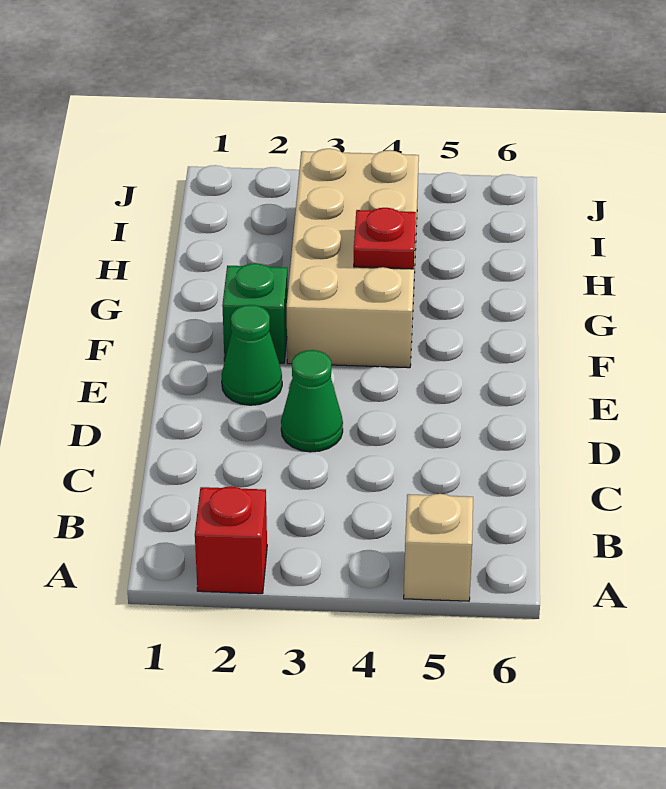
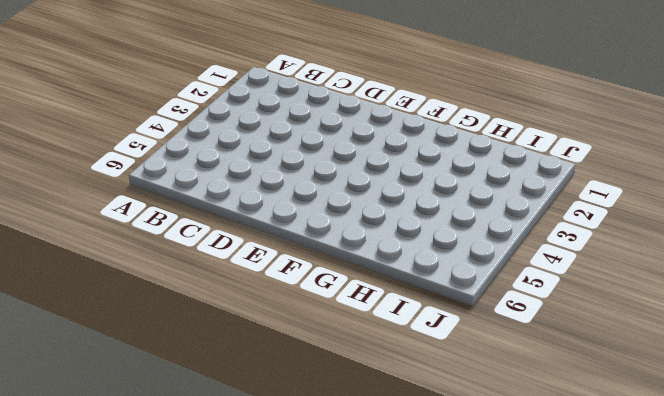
none -> red brick A2 level 1
none -> tan brick A5 level 1

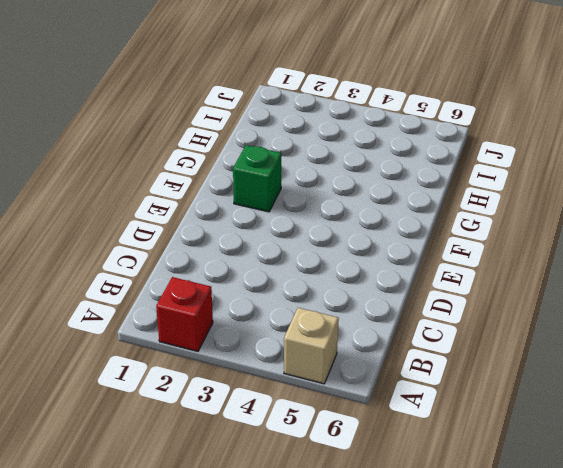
none -> green cone D3 level 1
none -> green cone E2 level 1

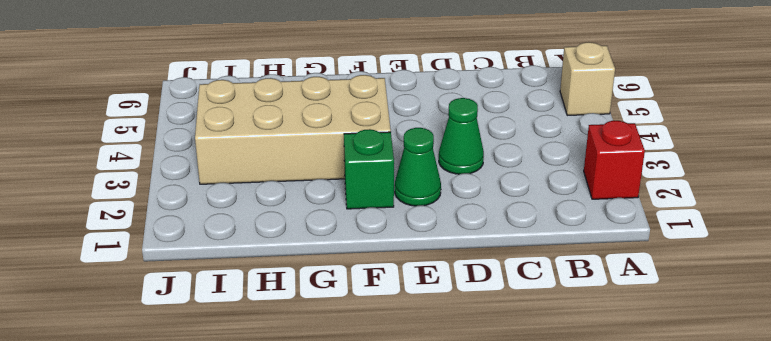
none -> red plate G4 level 2

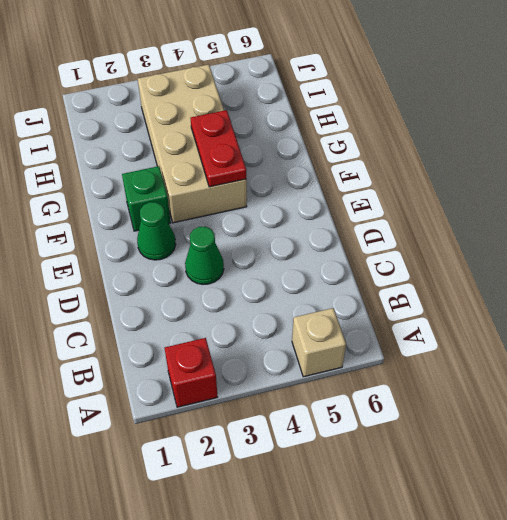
red plate F4:G4 level 2 -> red plate G4 level 2

